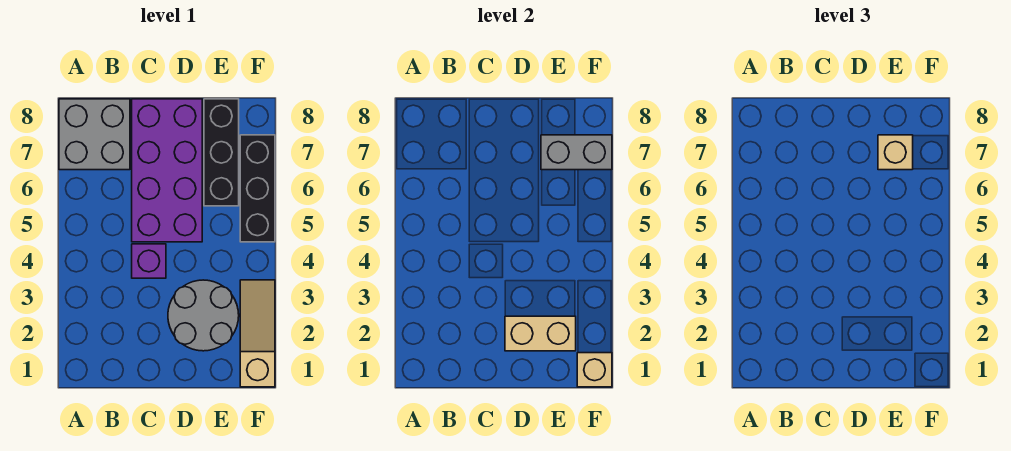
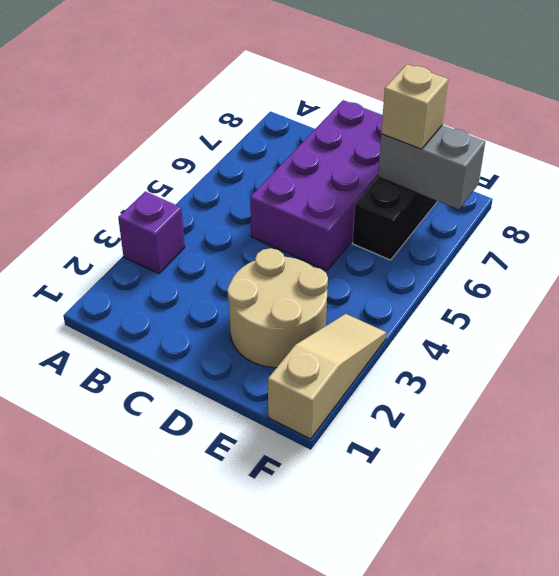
purple brick A3 level 1 -> purple brick C4 level 1
tan round brick D2:E3 level 1 -> grey round brick D2:E3 level 1
none -> grey brick A7:B8 level 1
none -> black brick F5:F7 level 1

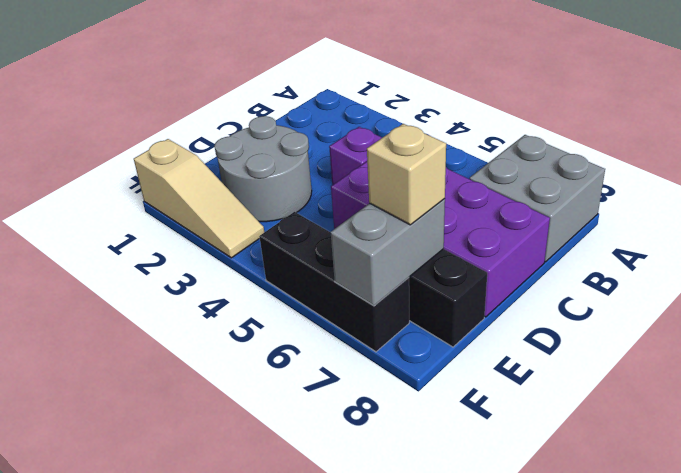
none -> tan brick D2:E2 level 2
none -> tan brick F1 level 2

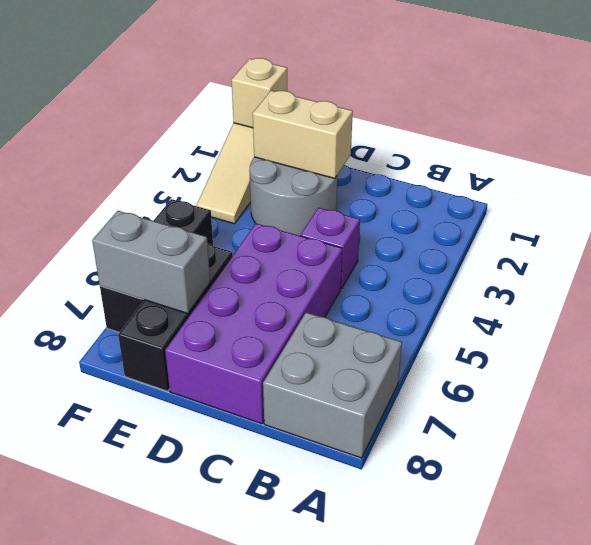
none -> tan brick E7 level 3

